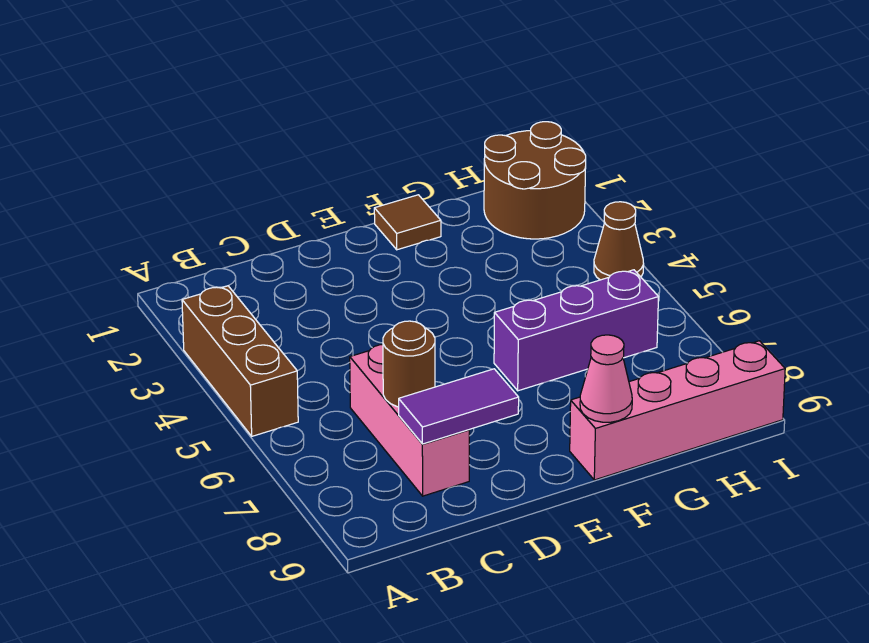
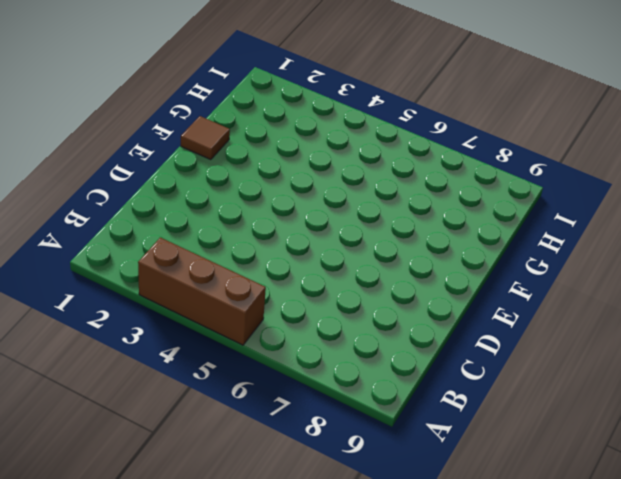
none -> pink brick C6:C8 level 1
none -> purple brick F6:H6 level 1

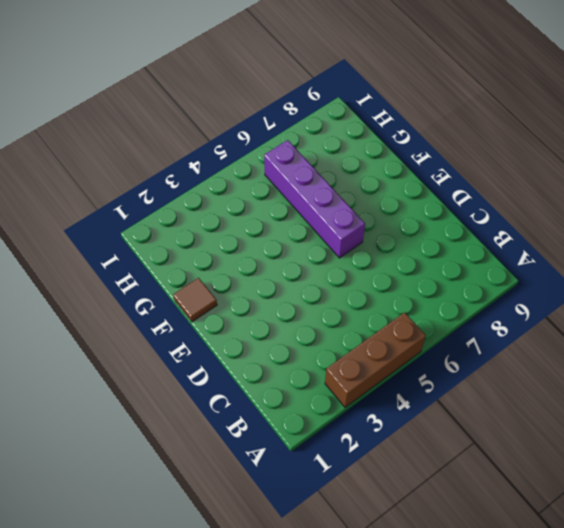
purple brick E6:H6 level 1 -> purple brick F6:H6 level 1
none -> pink brick C6:C8 level 1
none -> pink brick F9:I9 level 1

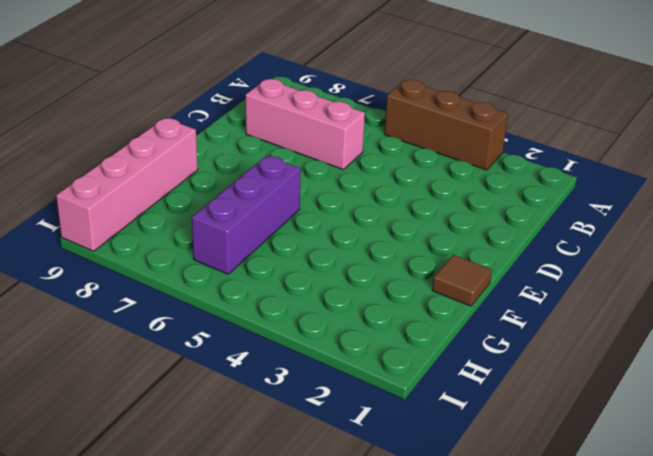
none -> brown round brick H1:I2 level 1
none -> brown cone I4 level 1

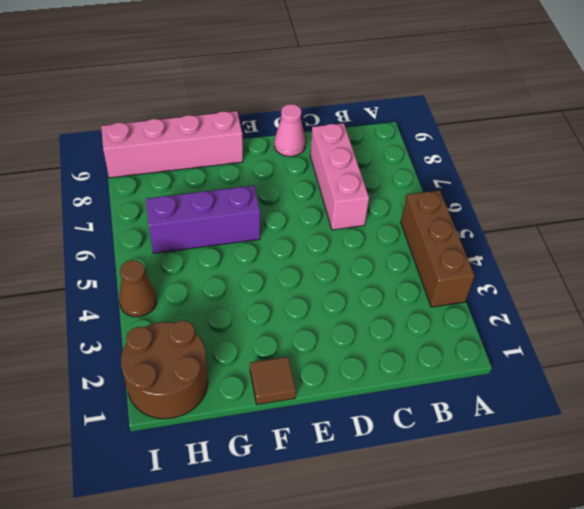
pink cone D9 level 1 -> pink cone F9 level 2
none -> brown round brick C7 level 2
none -> purple tile C8:D8 level 2

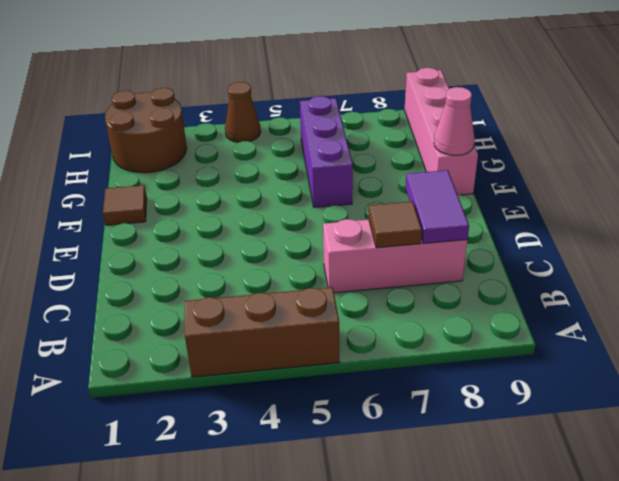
brown tile C7 level 2 -> brown round brick C7 level 2

